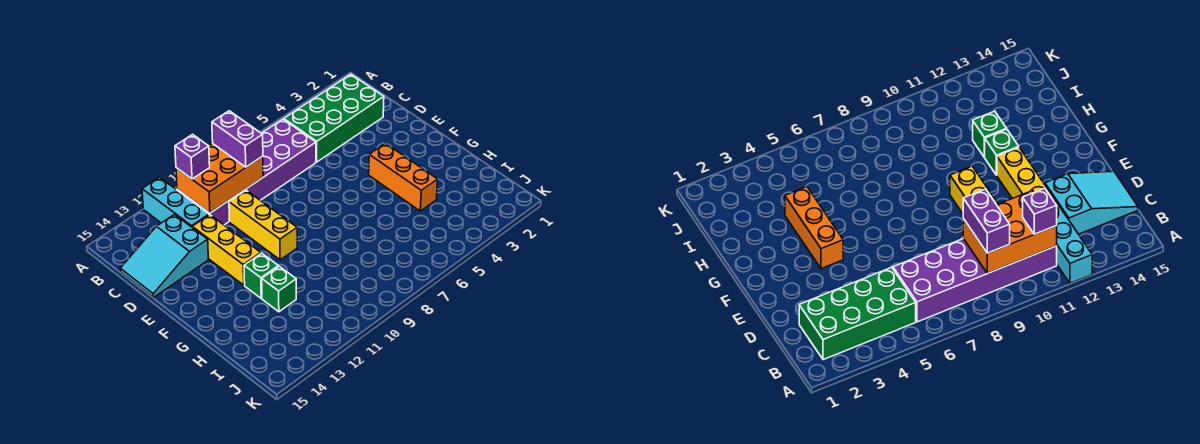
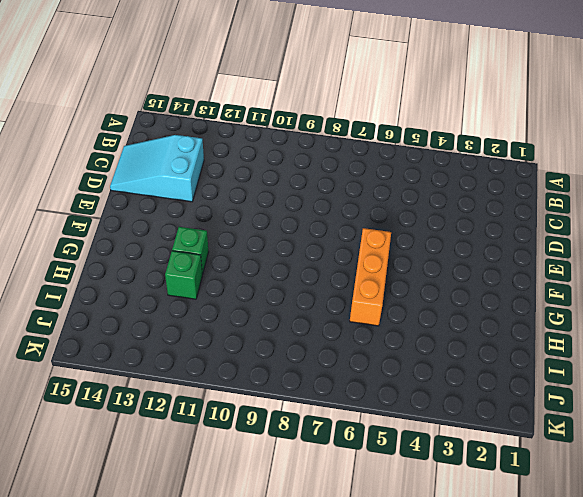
orange brick F6:H6 level 1 -> orange brick F4:H4 level 1
none -> cyan brick A12:C12 level 1
none -> green brick B2:C5 level 1
none -> purple brick B6:C11 level 1

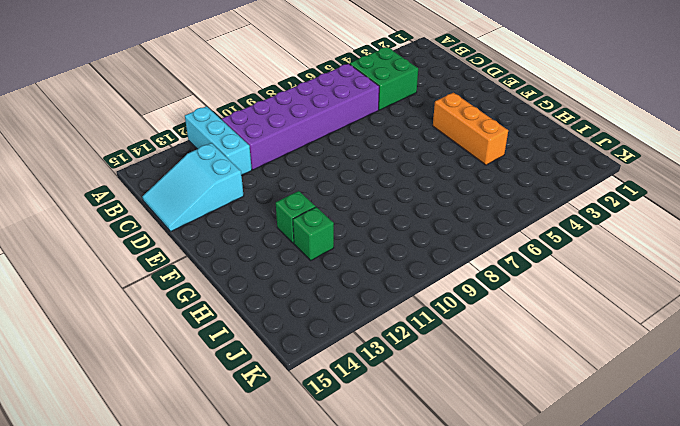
green brick B4:C5 level 1 -> green brick B2:C5 level 1
none -> yellow brick D10:F10 level 1
none -> yellow brick D12:F12 level 1
none -> orange brick B9:C11 level 2

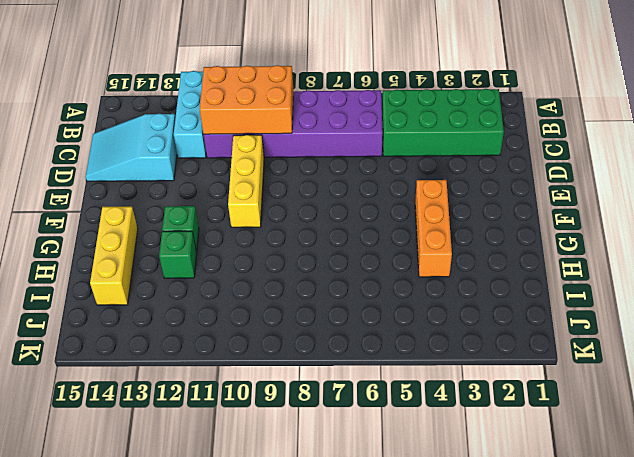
yellow brick G14:I14 level 1 -> yellow brick D12:F12 level 1
none -> purple brick B9:C9 level 3
none -> purple brick B11 level 3

